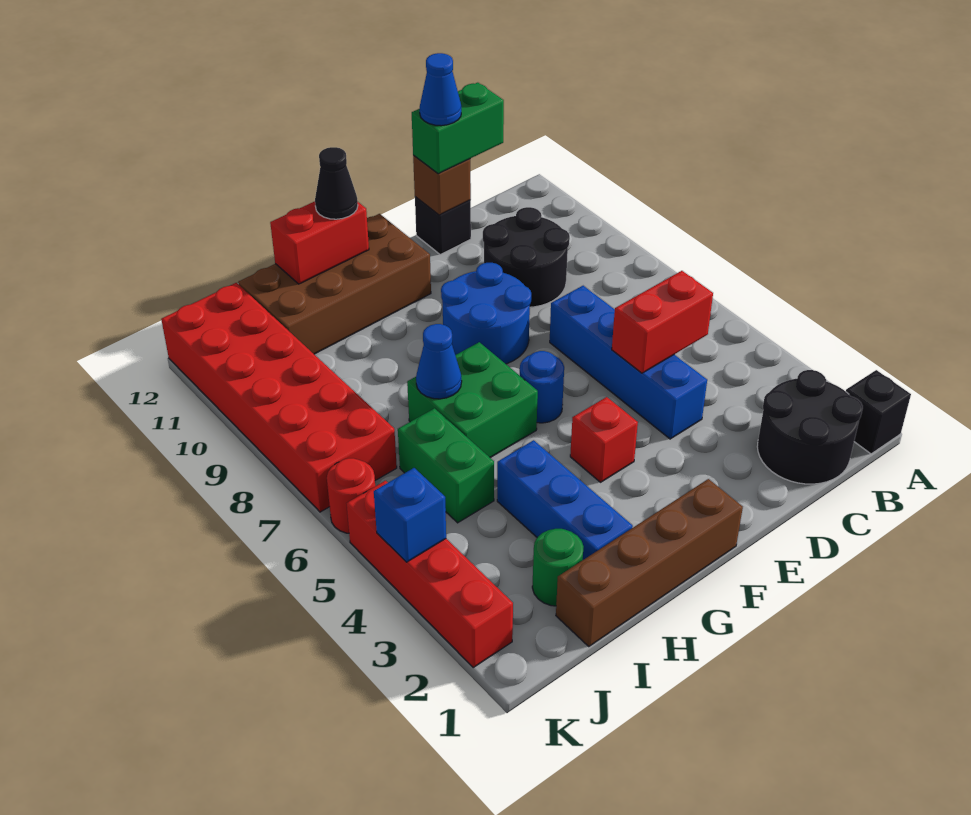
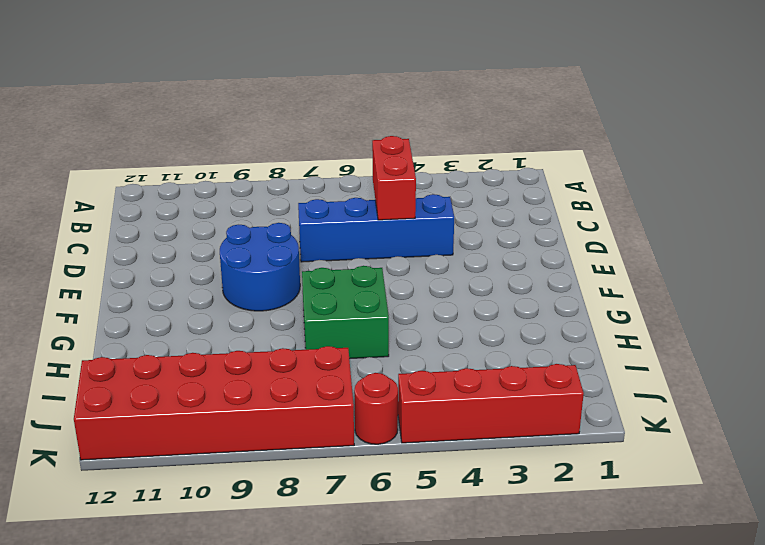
none -> black brick A1 level 1
none -> black round brick B1:C2 level 1
none -> black round brick C9:D10 level 1

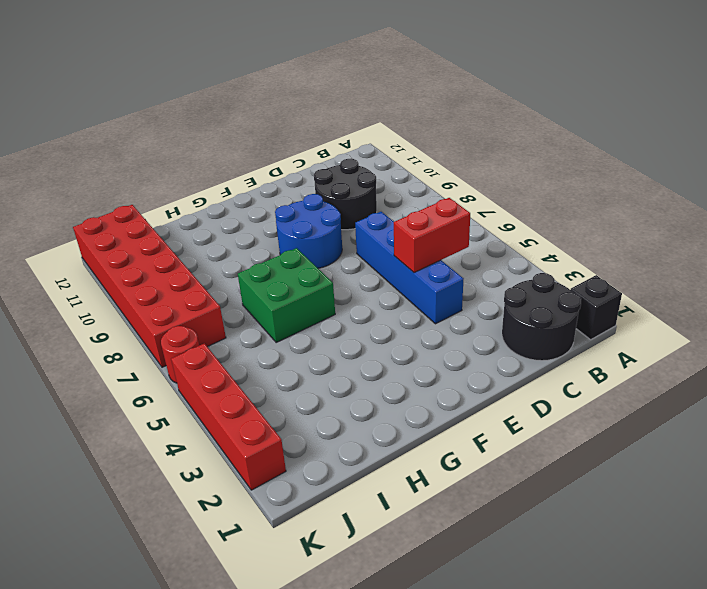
none -> black brick D12 level 1
none -> brown brick F1:I1 level 1
none -> red brick F4 level 1

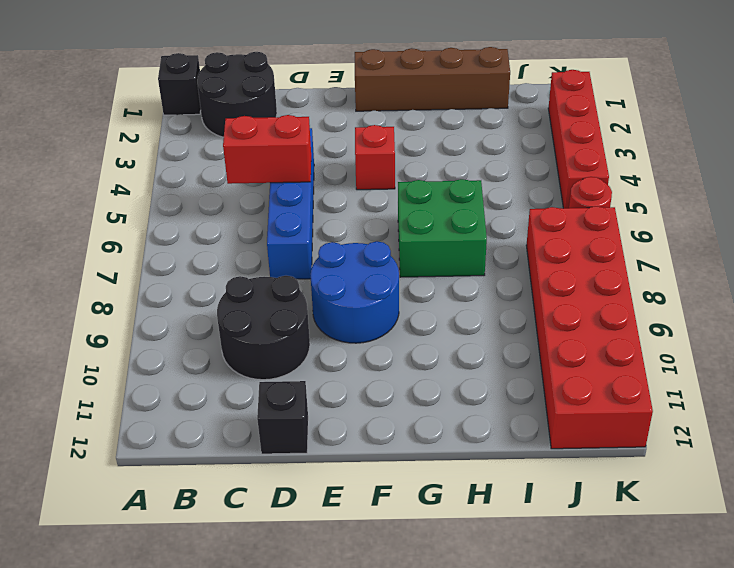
none -> blue round brick F6 level 1
none -> brown brick F11:I12 level 1
none -> blue brick H2:H4 level 1

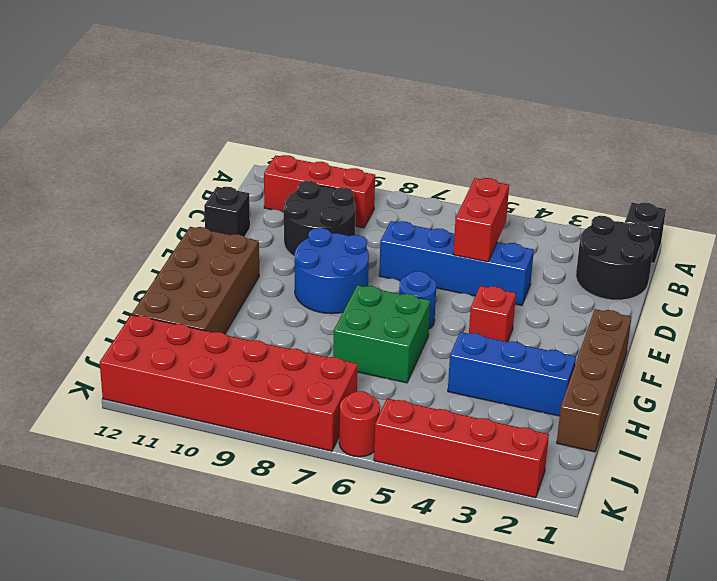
red brick B9:B11 level 1 -> none
none -> green round brick I2 level 1
none -> green brick I5:I6 level 1
none -> brown brick D12 level 2

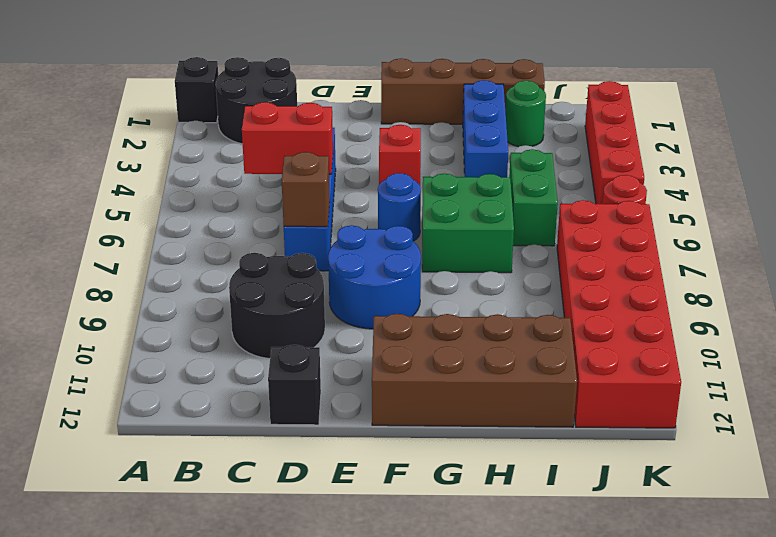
brown brick D7 level 2 -> brown brick D12 level 2
none -> red brick G12:H12 level 2
none -> blue cone H7 level 2
none -> blue brick K4 level 2

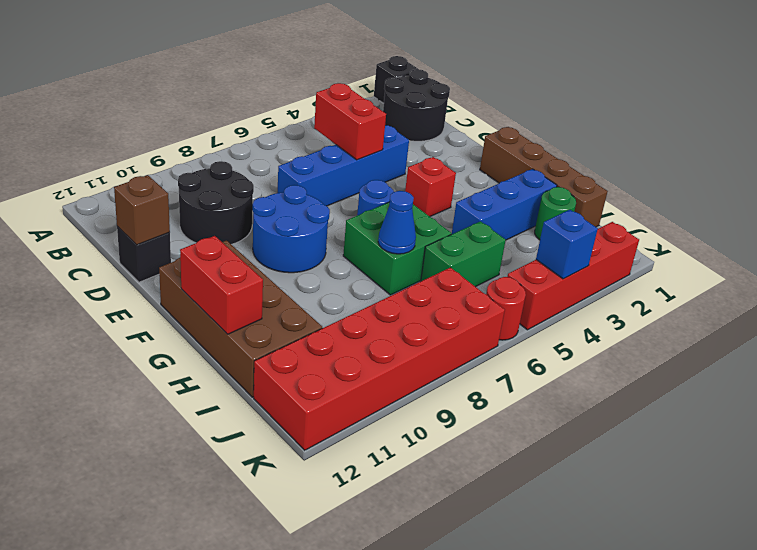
none -> green brick C12:D12 level 3
none -> black cone G12 level 3
none -> blue cone D12 level 4

